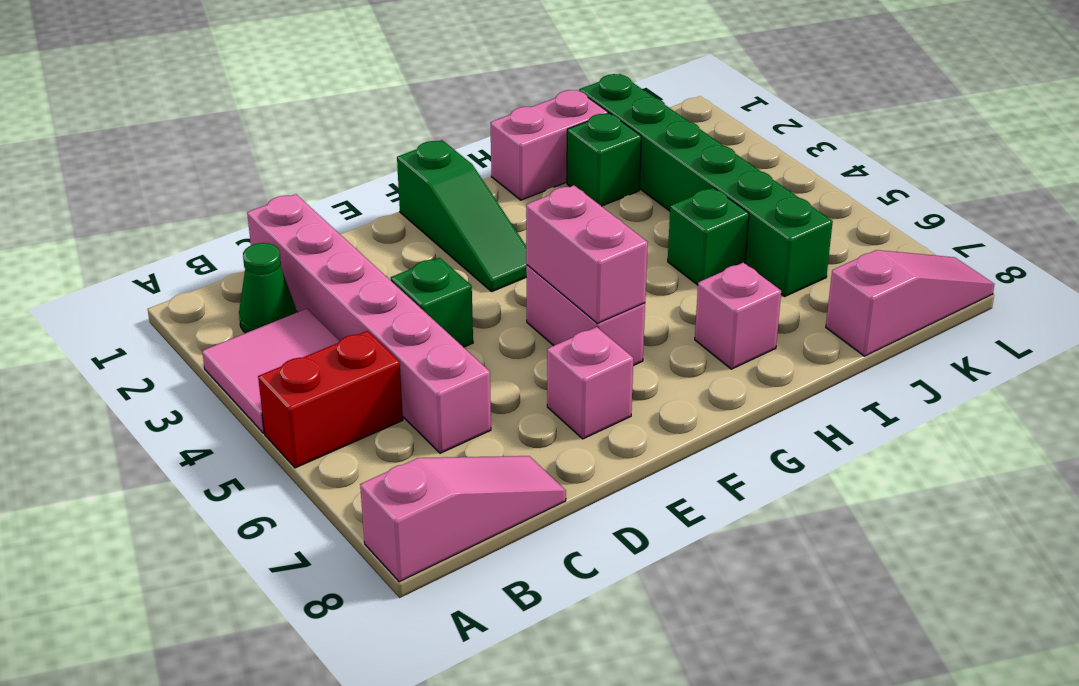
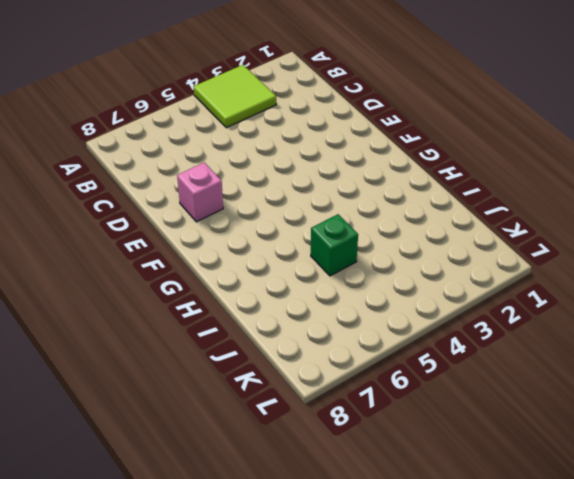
lime tile A3:B4 level 1 -> pink tile A3:B4 level 1
none -> red brick A5:B5 level 1
none -> pink slope A8:C8 level 1 top A
none -> green cone B2 level 1

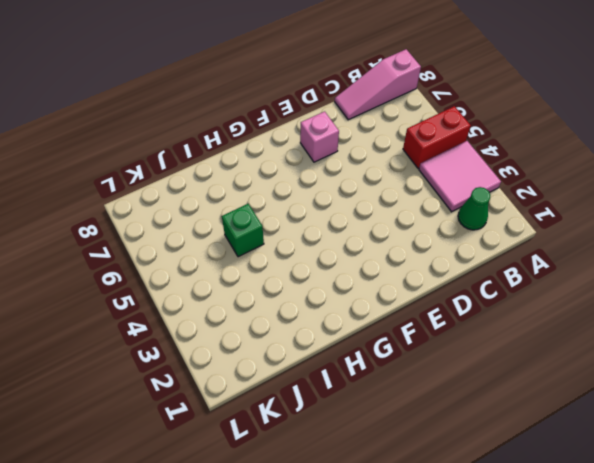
none -> pink brick C1:C6 level 1
none -> green brick D4 level 1
none -> green slope F1:F3 level 1 top 1

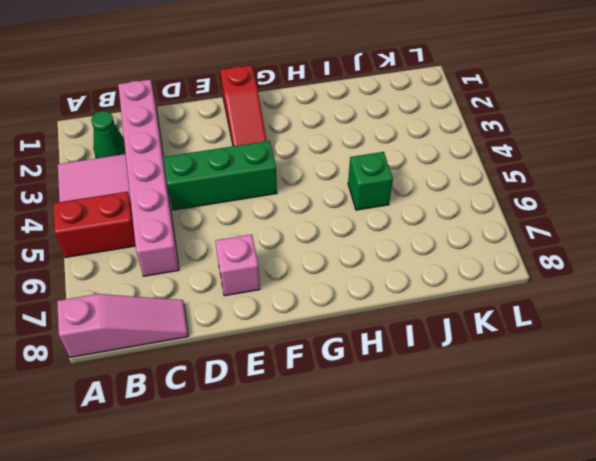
green brick D4:F4 level 1 -> green brick D4 level 1
red slope F1:F3 level 1 top 1 -> green slope F1:F3 level 1 top 1
none -> pink brick F5:F6 level 1
none -> pink brick H1:I1 level 1
none -> pink brick H7 level 1

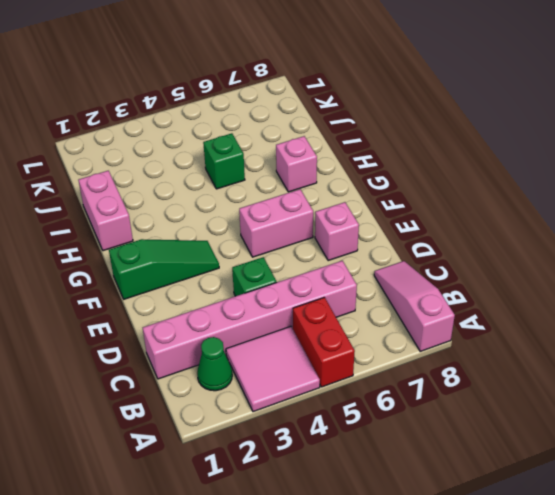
none -> green brick I2 level 1
none -> green brick J1:J6 level 1
none -> pink slope J8:L8 level 1 top J

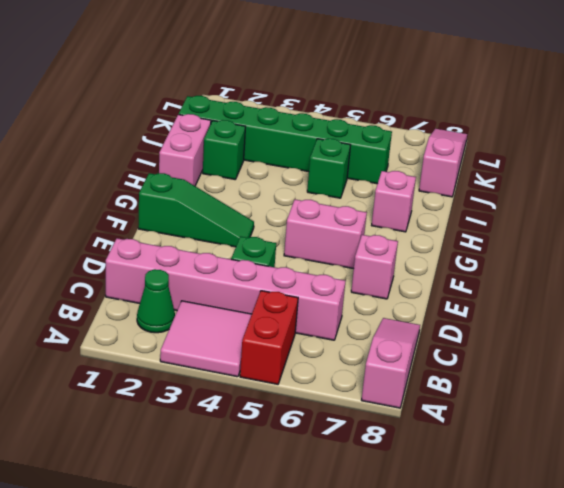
none -> pink brick F5:F6 level 2

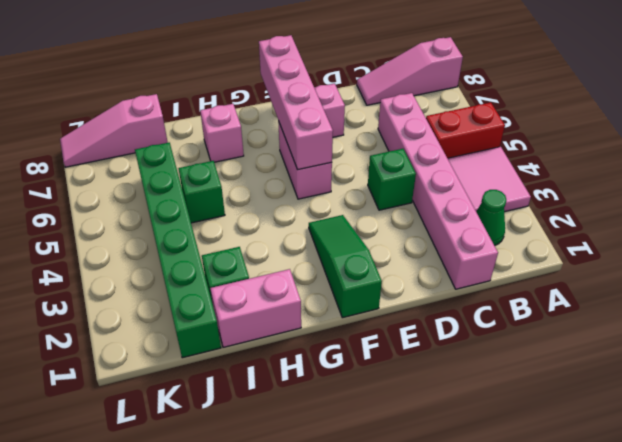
pink brick F5:F8 level 2 -> pink brick F5:F6 level 2

